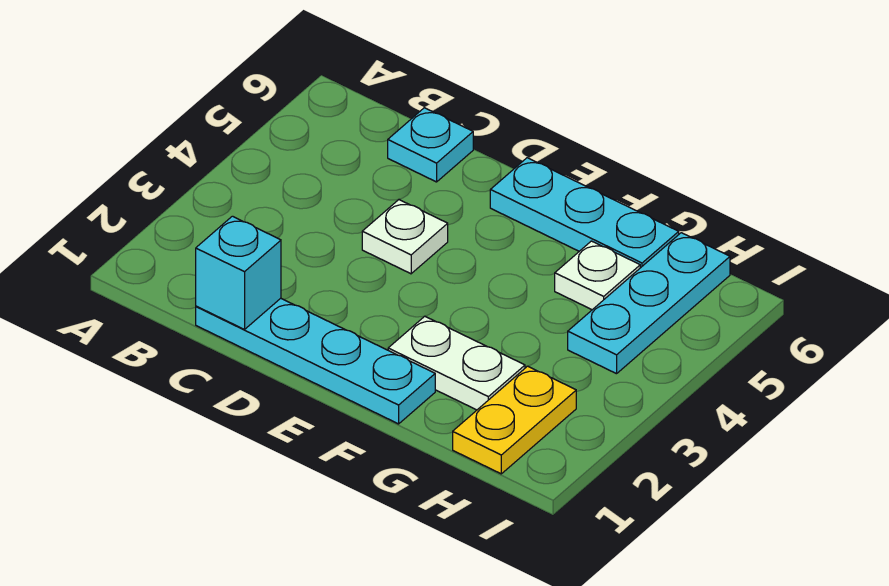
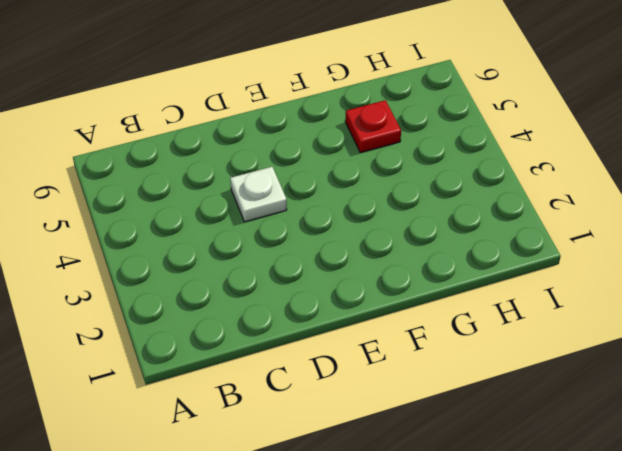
red plate G5 level 1 -> white plate G5 level 1
none -> cyan plate C1:F1 level 1
none -> cyan plate C6 level 1

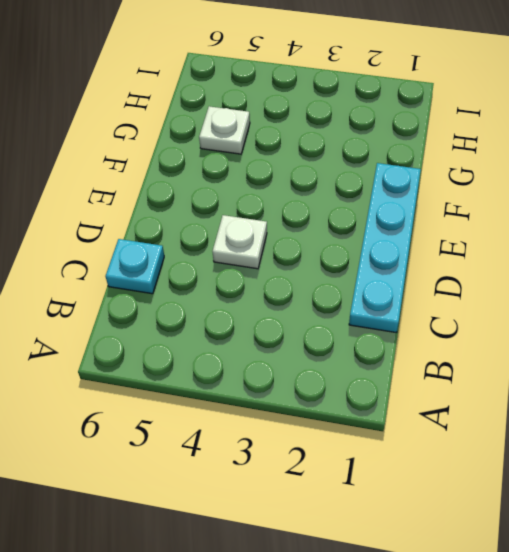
none -> cyan plate E6:G6 level 1
none -> white plate F2:G2 level 1

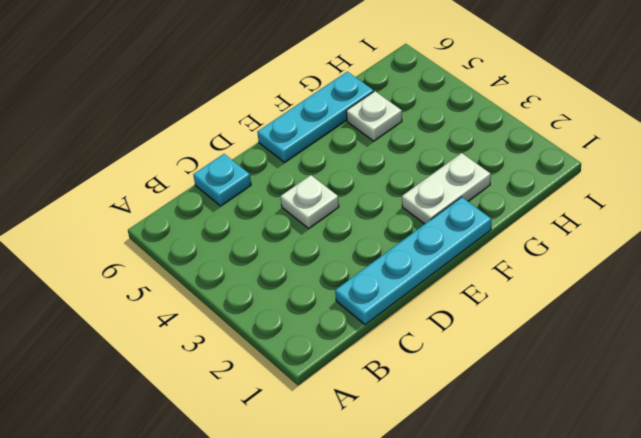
none -> yellow plate H1:H2 level 1
none -> cyan plate H4:H6 level 1

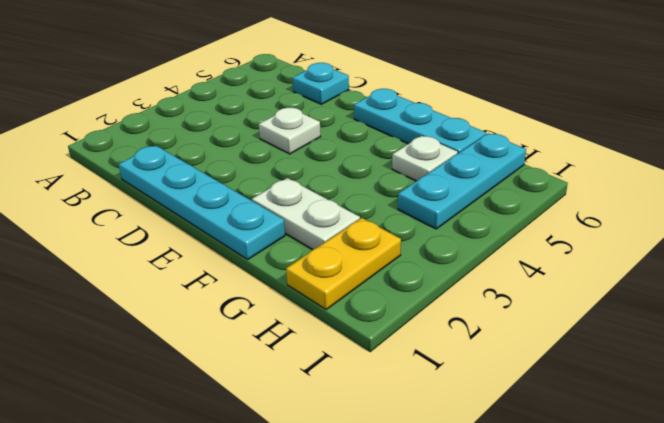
none -> cyan brick C1 level 2

